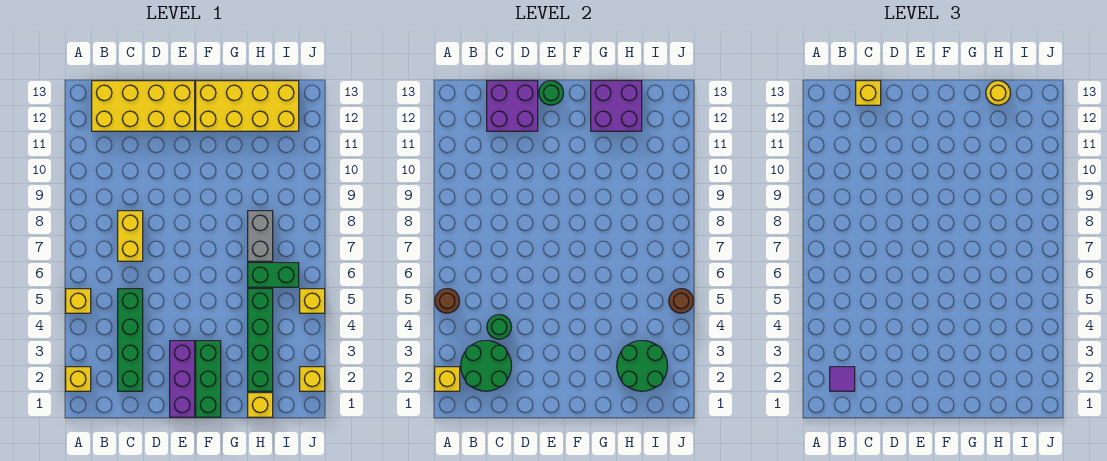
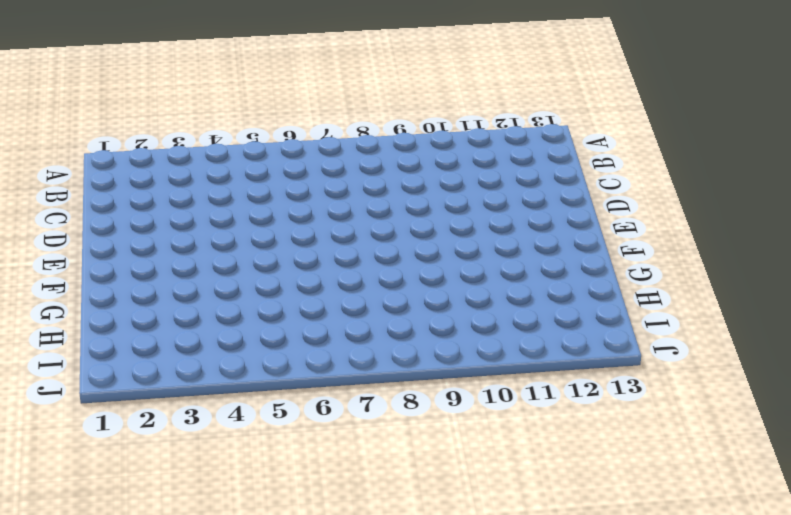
none -> yellow brick A2 level 1
none -> yellow brick A5 level 1
none -> yellow brick B12:E13 level 1

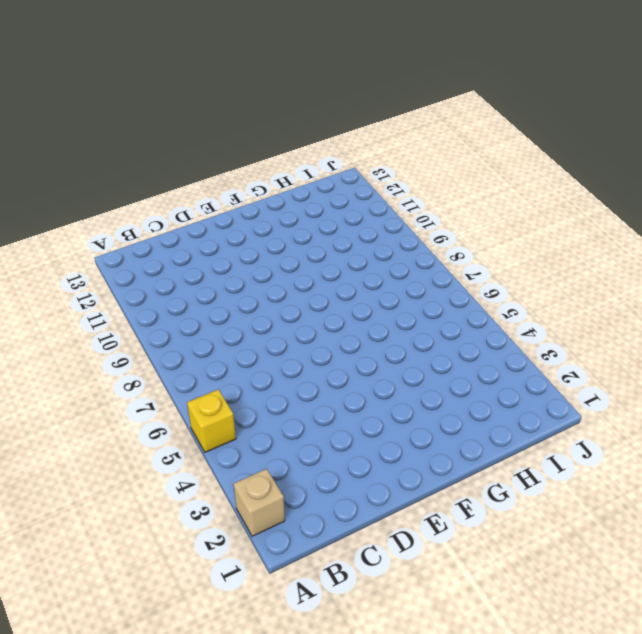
tan brick A2 level 1 -> yellow brick A2 level 1
none -> yellow brick B12:E13 level 1
none -> green brick C2:C5 level 1
none -> yellow brick C7:C8 level 1

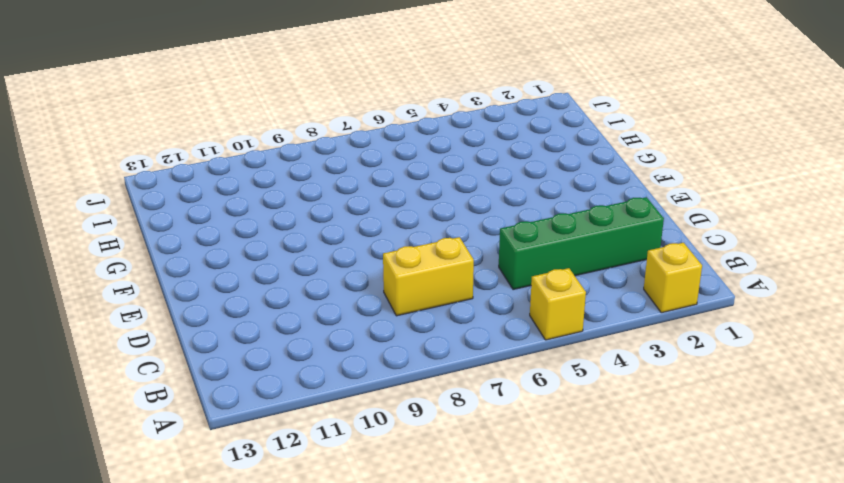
none -> yellow brick B12:E13 level 1
none -> purple brick E1:E3 level 1
none -> green brick F1:F3 level 1

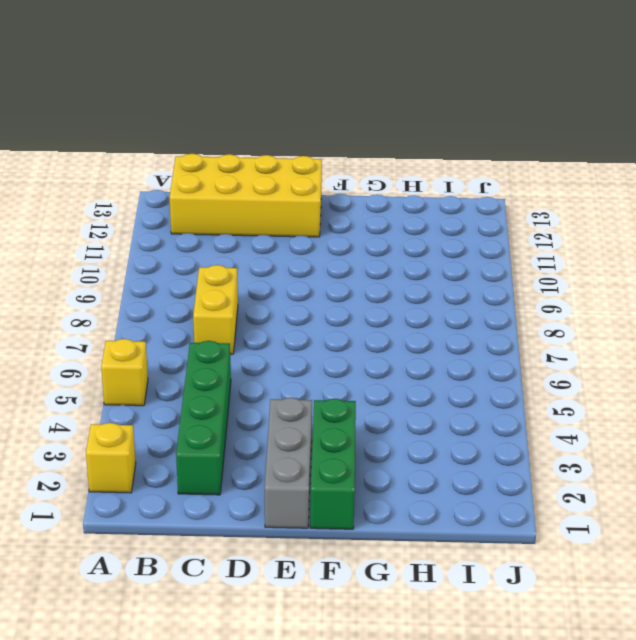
grey brick E1:E3 level 1 -> purple brick E1:E3 level 1
none -> yellow brick F12:I13 level 1
none -> yellow brick H1 level 1
none -> green brick H2:H5 level 1

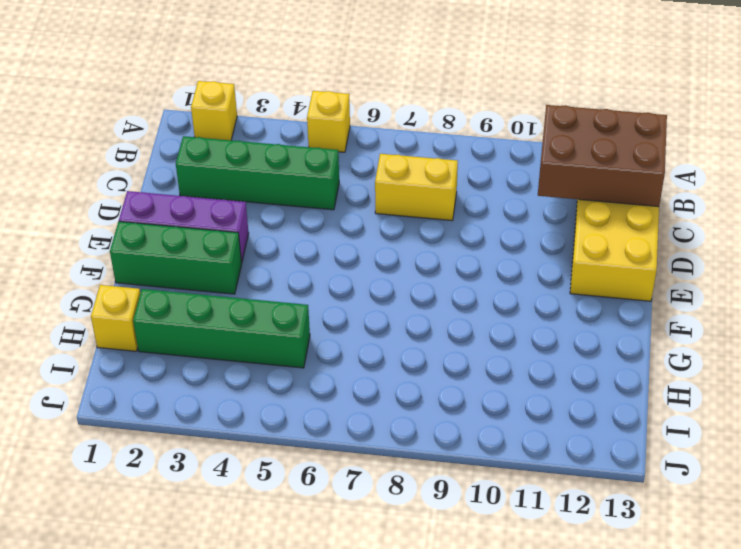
brown brick B11:C13 level 2 -> purple brick C12:D13 level 2
none -> yellow brick F12:I13 level 1
none -> green brick H6:I6 level 1
none -> grey brick H7:H8 level 1

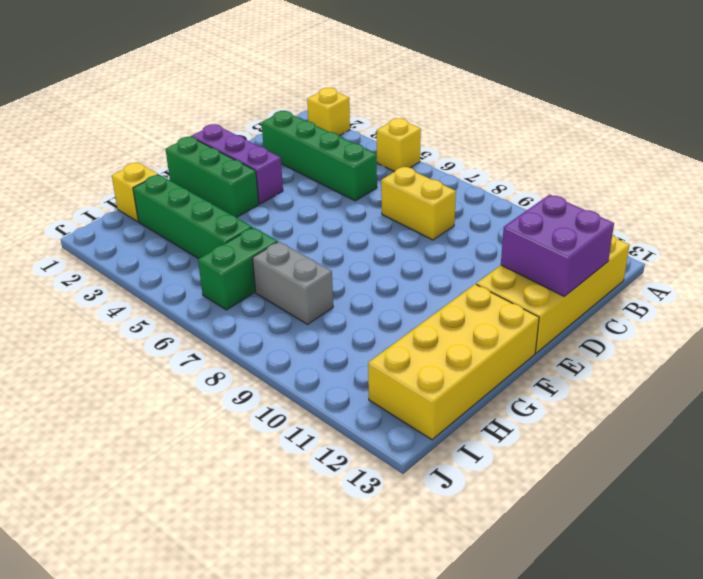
none -> yellow brick J2 level 1
none -> yellow brick J5 level 1
none -> yellow brick A2 level 2

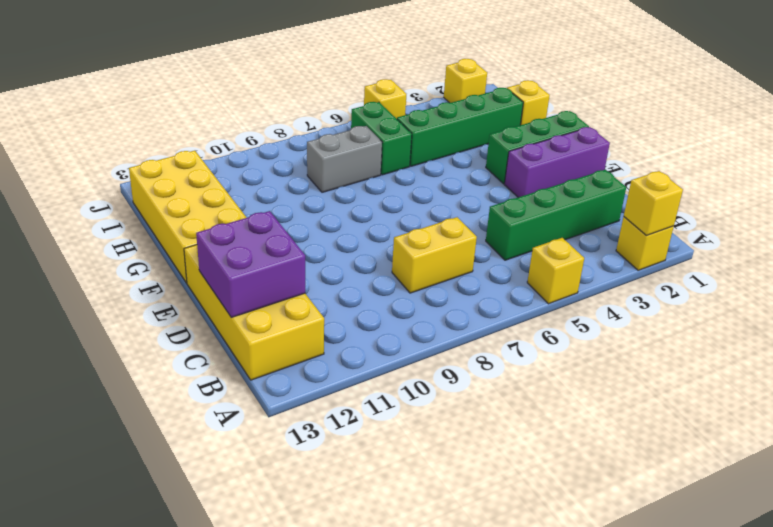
none -> brown round brick A5 level 2
none -> green round brick B2:C3 level 2
none -> green round brick C4 level 2

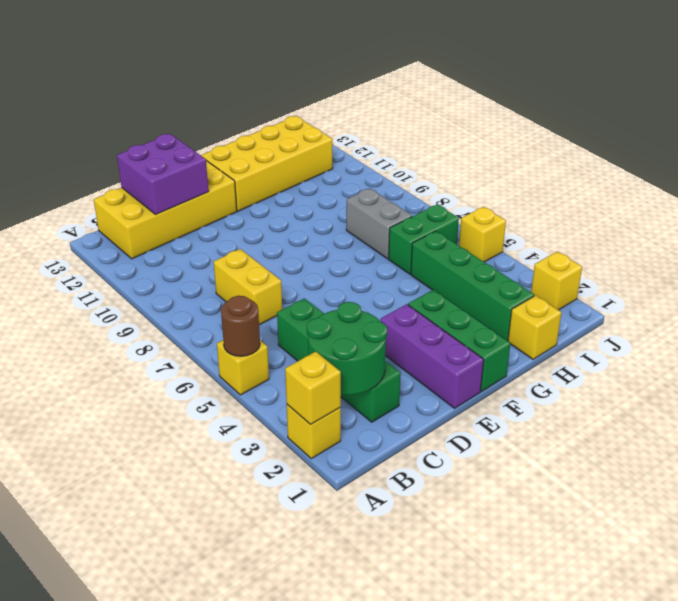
none -> green round brick C4 level 2
none -> green round brick E13 level 2
none -> purple brick G12:H13 level 2

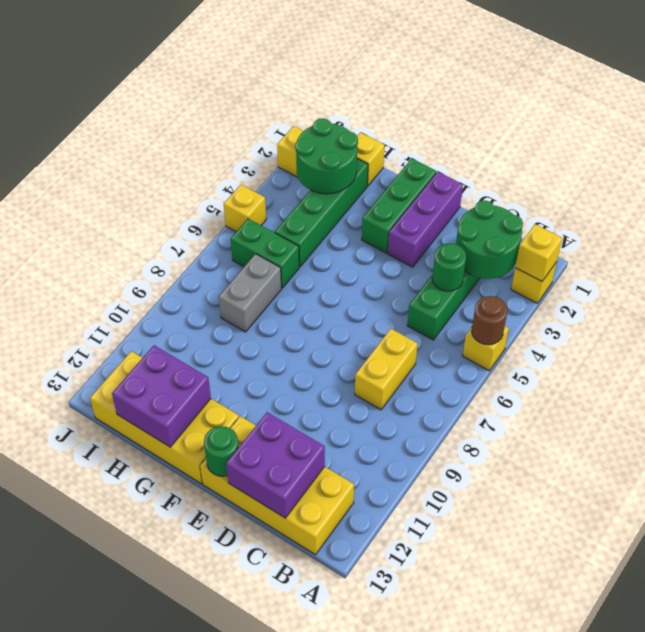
none -> brown round brick J5 level 2
none -> purple tile B2 level 3
none -> yellow brick C13 level 3

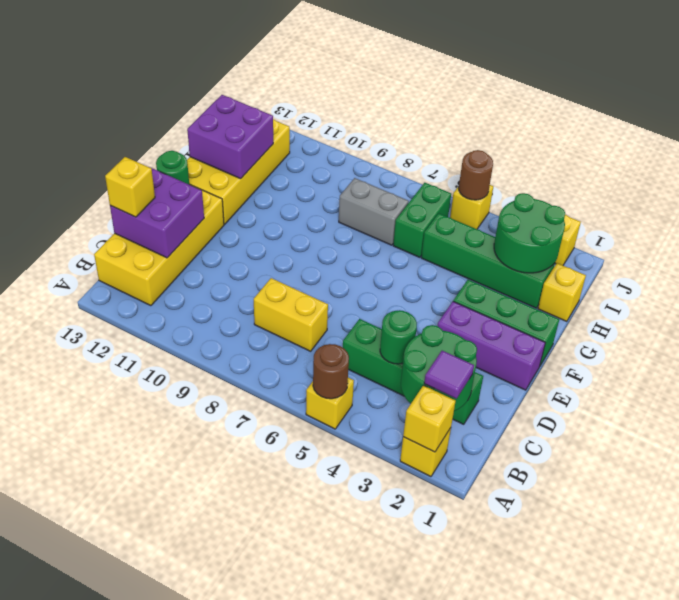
none -> yellow round brick H13 level 3

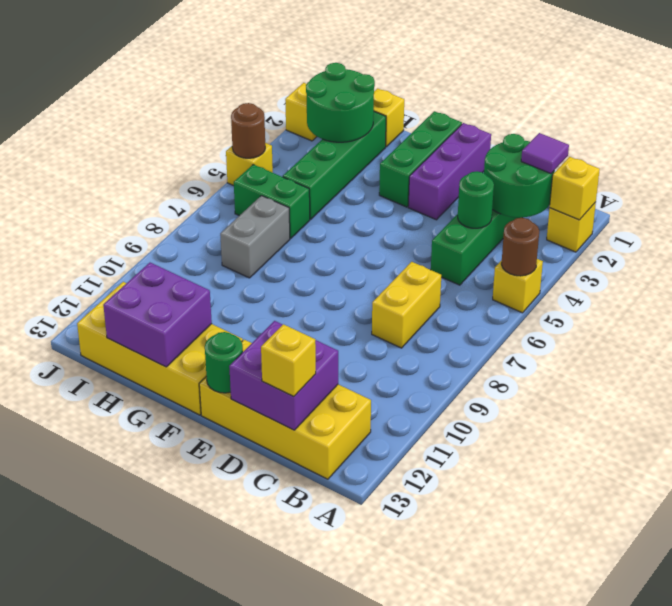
none -> yellow round brick H13 level 3

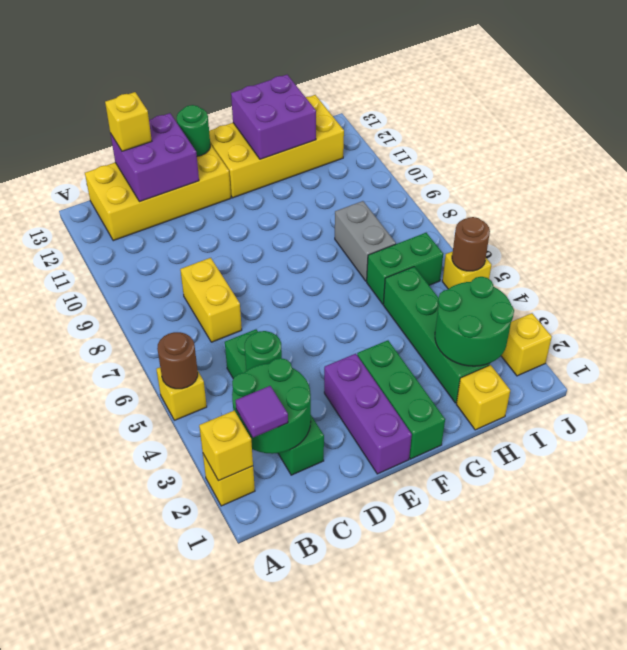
none -> yellow round brick H13 level 3

